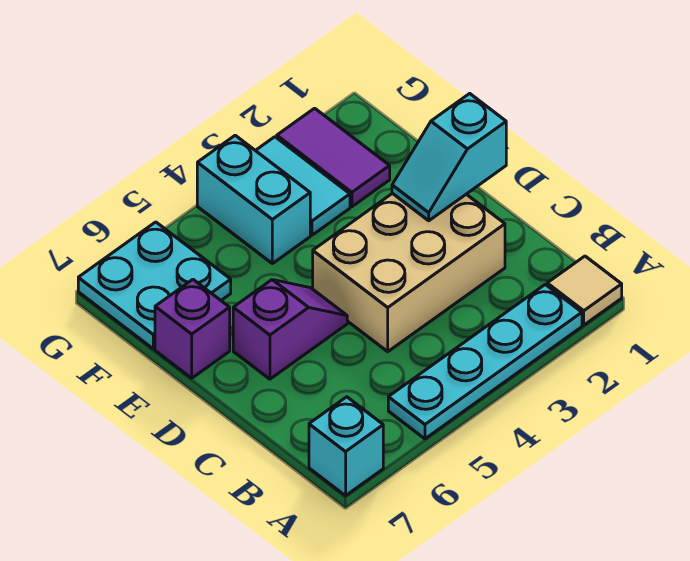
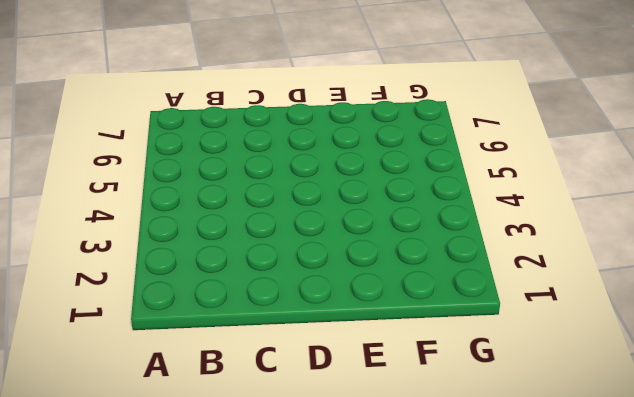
none -> tan tile A1 level 1
none -> cyan plate A2:A5 level 1

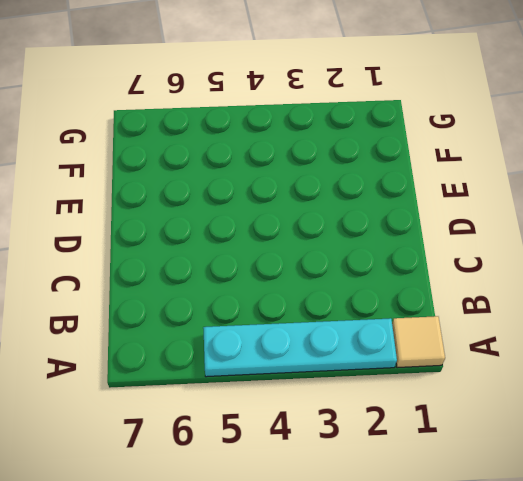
none -> cyan brick A7 level 1
none -> tan brick C2:D4 level 1

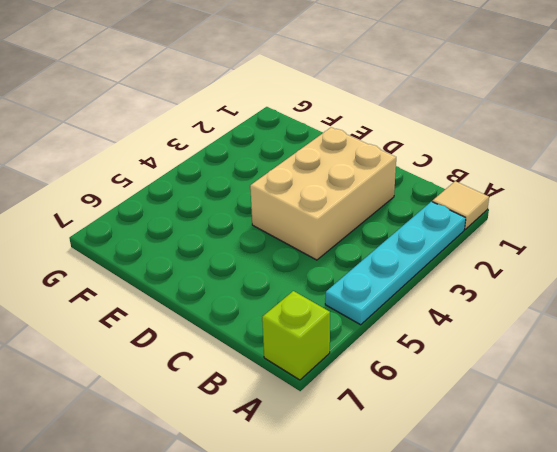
lime brick A7 level 1 -> cyan brick A7 level 1
none -> purple slope D5:D6 level 1 top 6
none -> purple brick E7 level 1

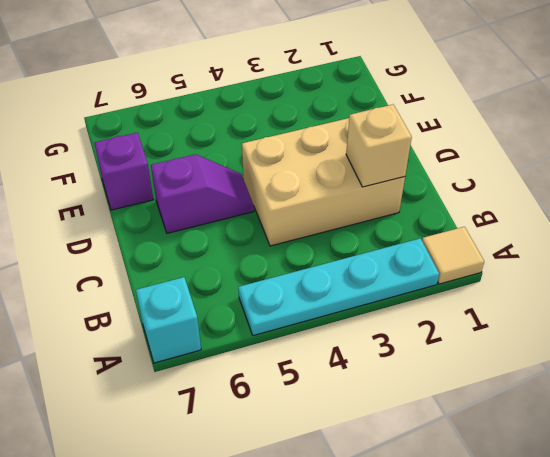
tan brick C2 level 2 -> none
none -> purple tile F2:G2 level 1
none -> cyan tile F3:G3 level 1

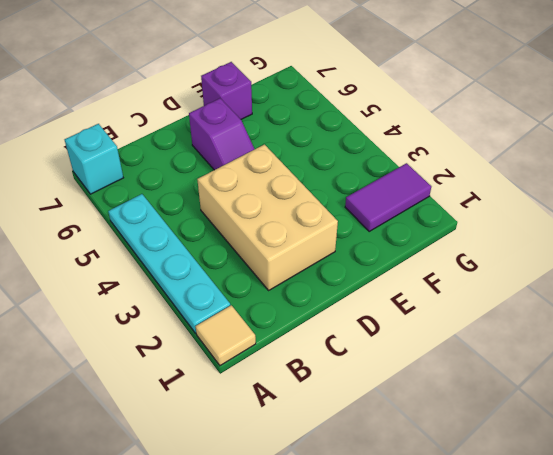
none -> cyan tile F3:G3 level 1
none -> cyan brick F4:G4 level 1

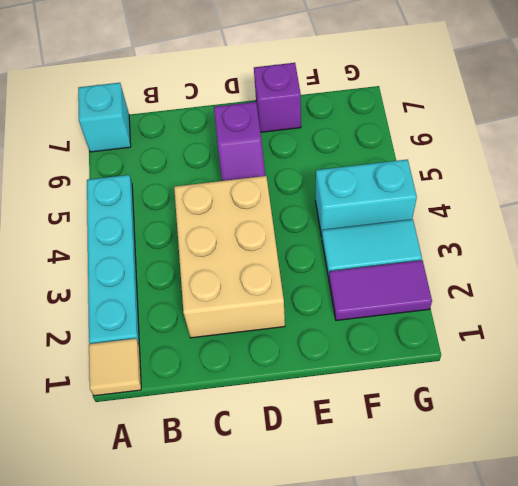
none -> cyan plate F6:G7 level 1
none -> cyan slope D1:D2 level 2 top 1

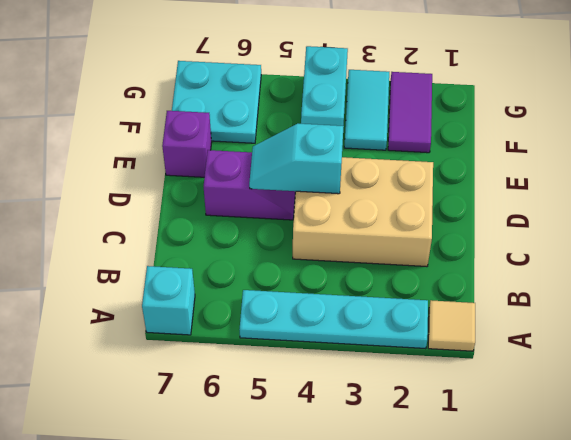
cyan slope D4:D5 level 2 top 4 -> cyan slope D1:D2 level 2 top 1

